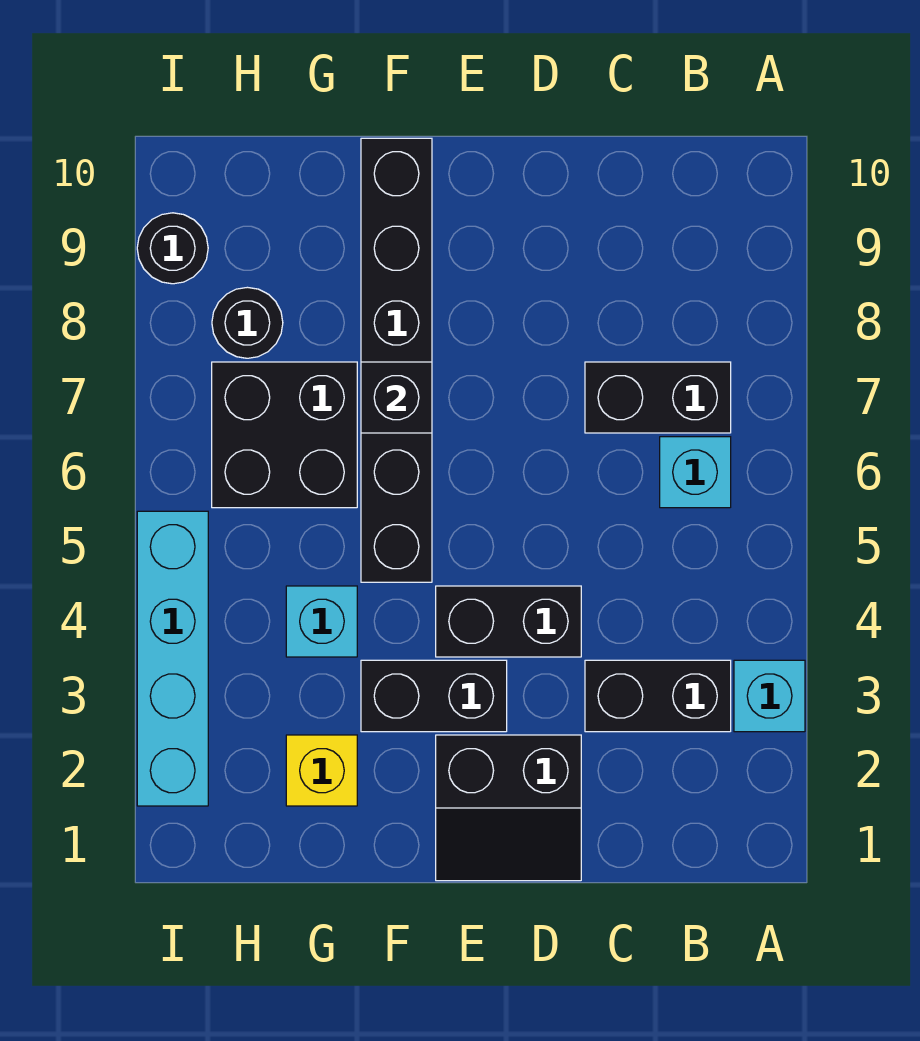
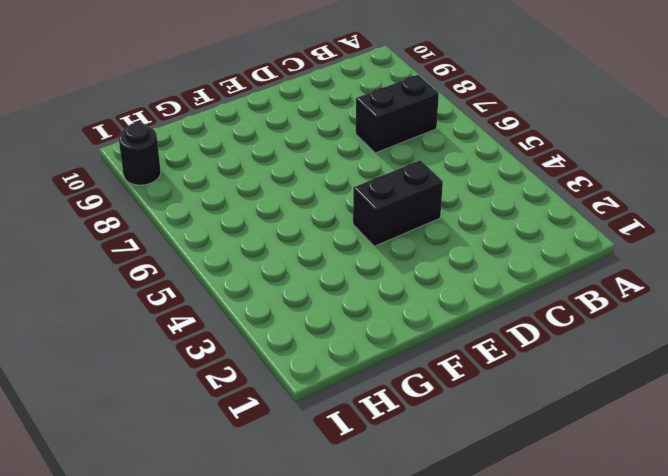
none -> cyan brick A3 level 1
none -> black brick B3:C3 level 1
none -> cyan brick B6 level 1

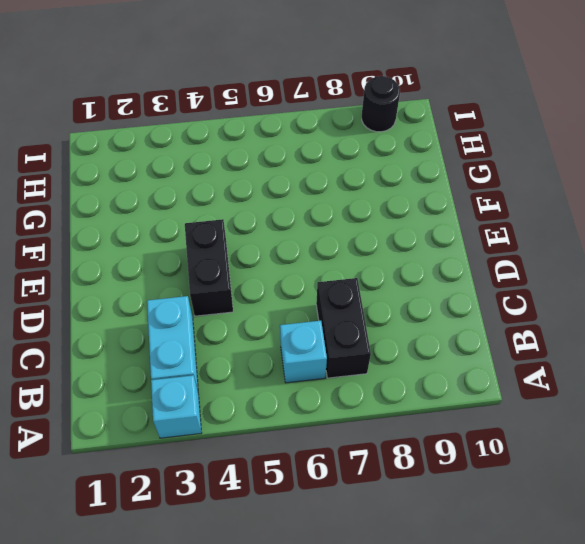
cyan brick B3:C3 level 1 -> black brick B3:C3 level 1
none -> black slope D1:E2 level 1 top 2
none -> black brick E3:F3 level 1
none -> black brick F5:F10 level 1

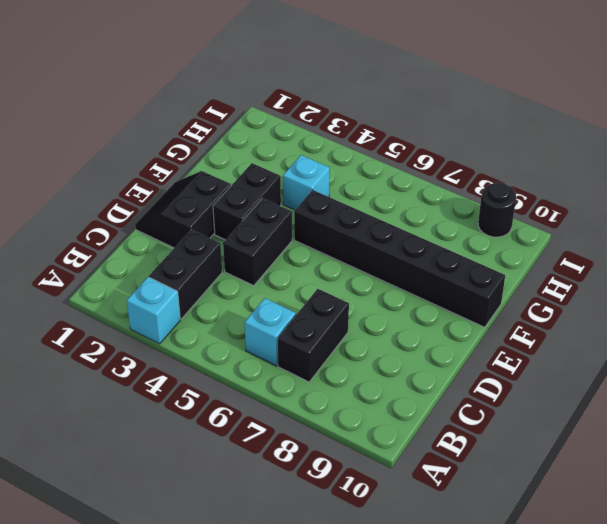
none -> yellow brick G2 level 1
none -> black brick G6:H7 level 1
none -> black round brick H8 level 1

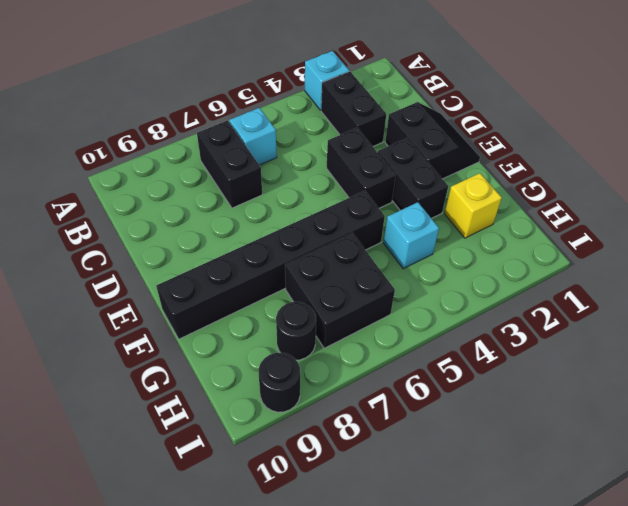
none -> cyan brick I2:I5 level 1
none -> black brick F7 level 2

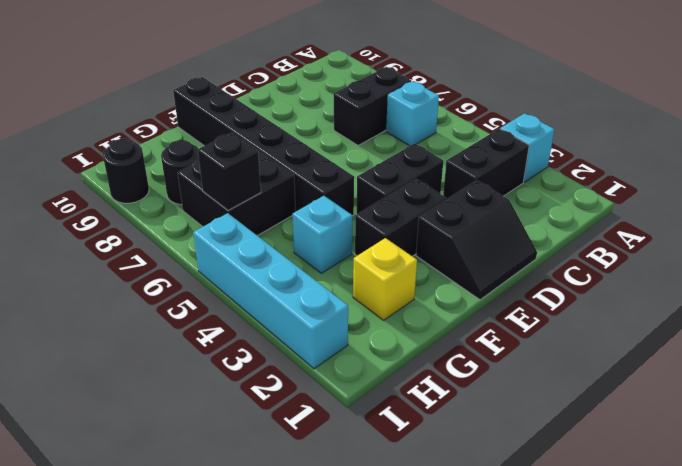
black brick H6 level 2 -> black brick F7 level 2

